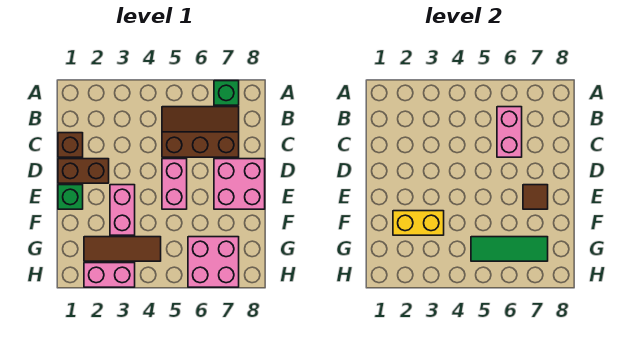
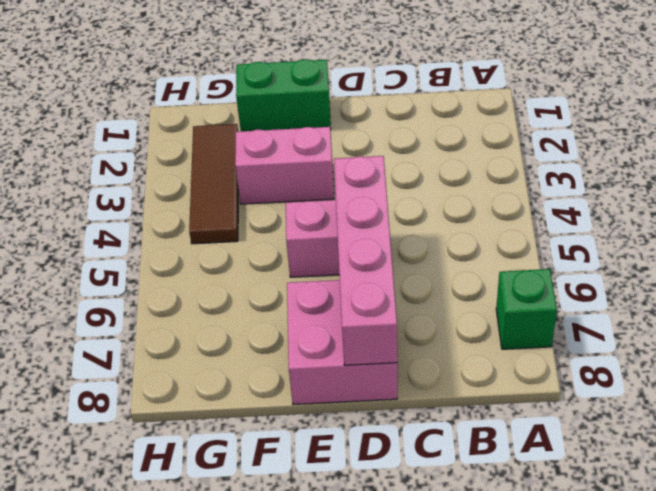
pink brick D5:D8 level 2 -> none
green brick E1:F1 level 1 -> green brick E1 level 1
none -> brown slope B5:C7 level 1 top C
none -> brown brick C1 level 1
none -> brown brick D1:D2 level 1

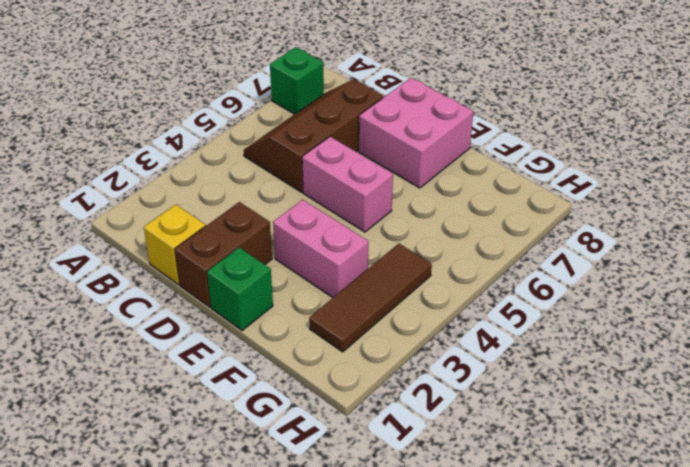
yellow brick C1 level 1 -> brown brick C1 level 1
none -> pink brick G6:H7 level 1
none -> pink brick H2:H3 level 1
none -> pink brick B6:C6 level 2

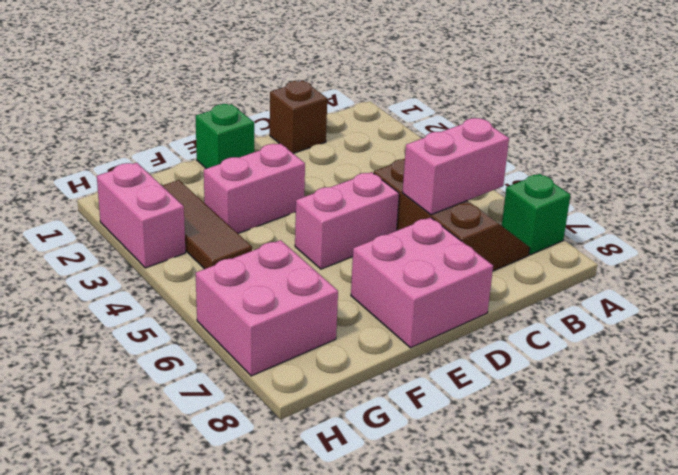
none -> brown brick D1:D2 level 1
none -> brown tile E7 level 2
none -> yellow brick F2:F3 level 2

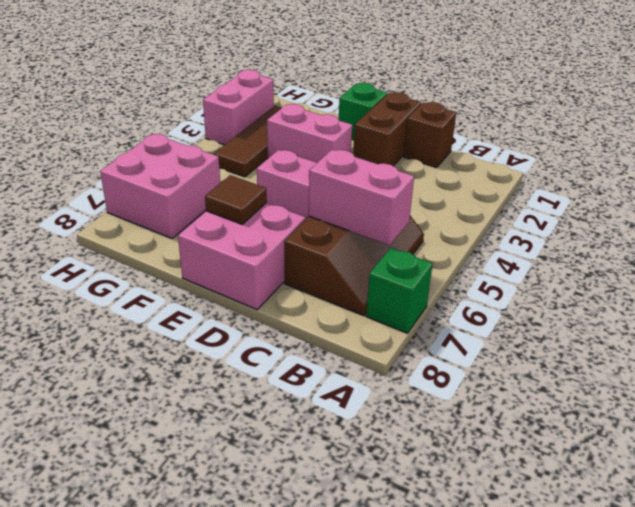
none -> yellow brick F2:F3 level 2
none -> green tile G5:G7 level 2

